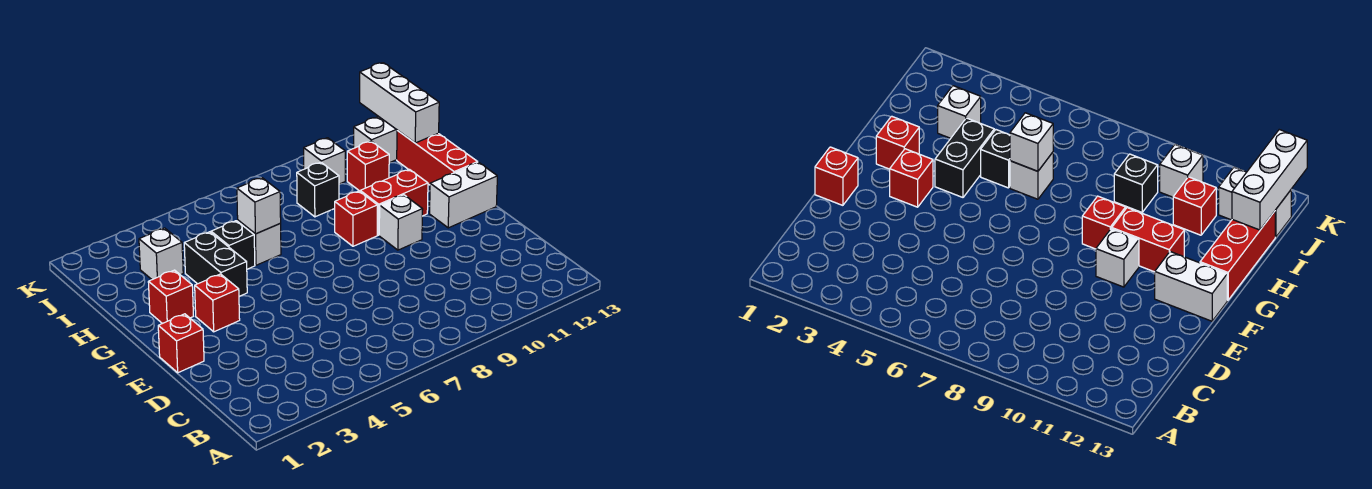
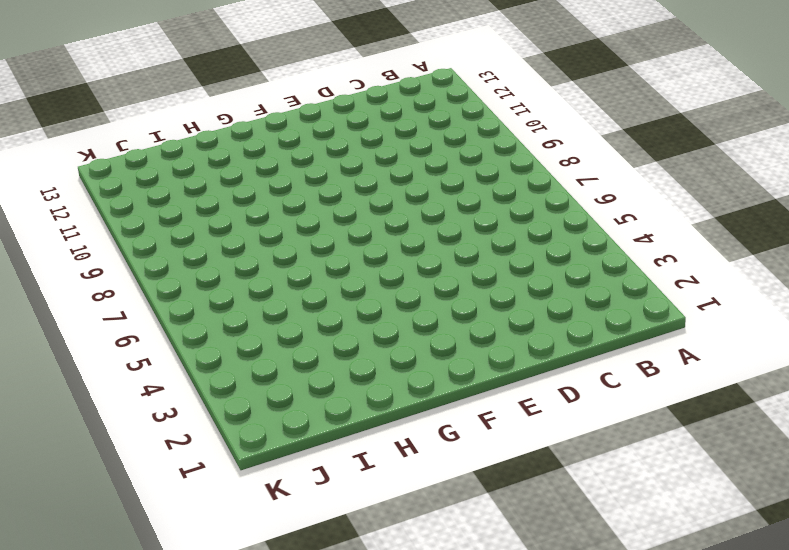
none -> red brick E1 level 1
none -> red brick F3 level 1
none -> white brick F10 level 1

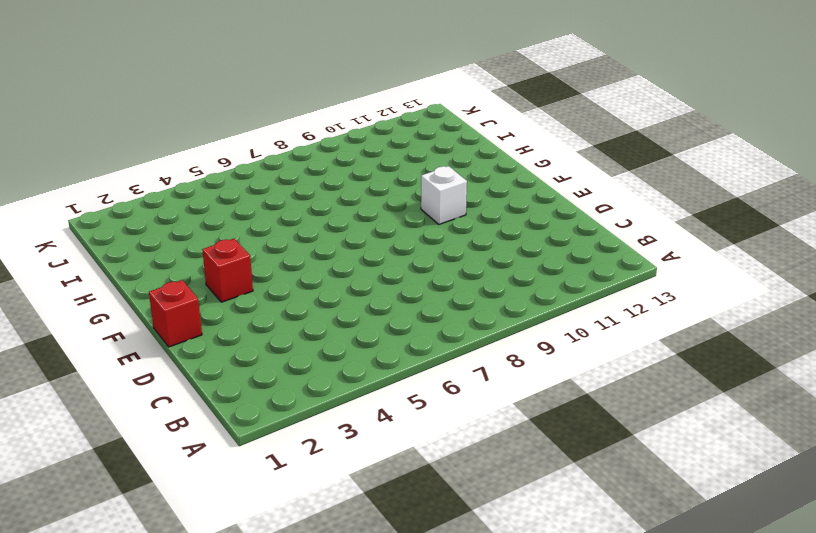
none -> white brick F12:F13 level 1
none -> red brick G2 level 1
none -> black brick G4:H4 level 1

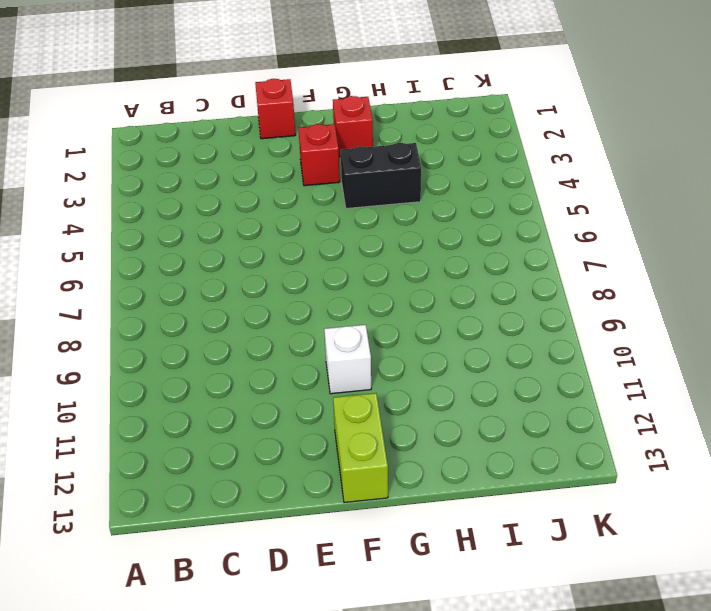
lime brick F12:F13 level 1 -> white brick F12:F13 level 1
none -> red brick G9 level 1
none -> red brick G10:G11 level 1
none -> red brick G13:I13 level 1

